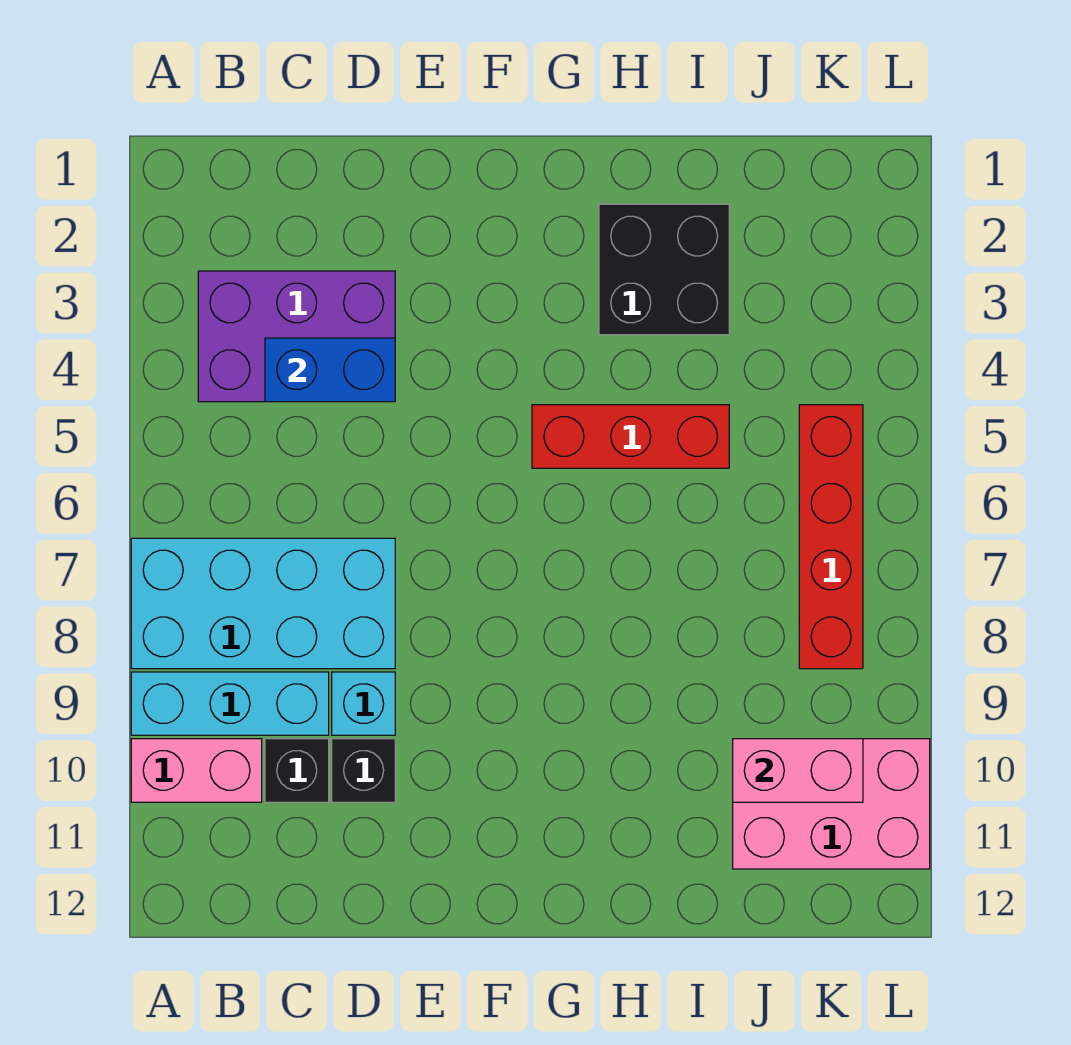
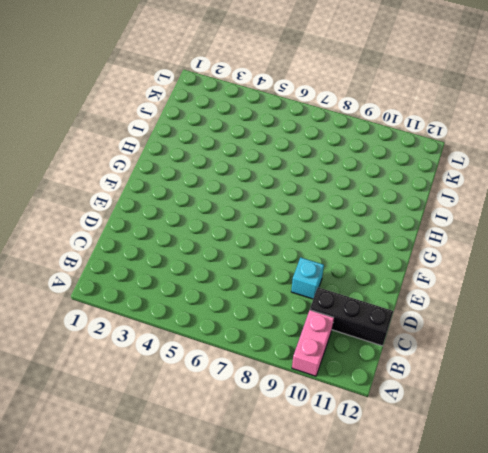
black brick C10:C12 level 1 -> black brick C10 level 1
none -> cyan brick A7:D8 level 1
none -> cyan brick A9:C9 level 1
none -> purple brick B3:D4 level 1

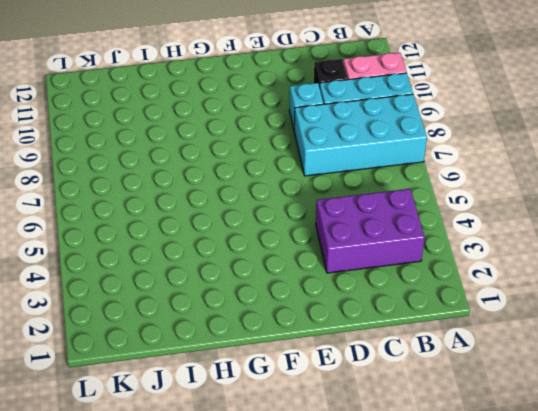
none -> black brick D10 level 1
none -> red brick G5:I5 level 1
none -> black brick H2:I3 level 1

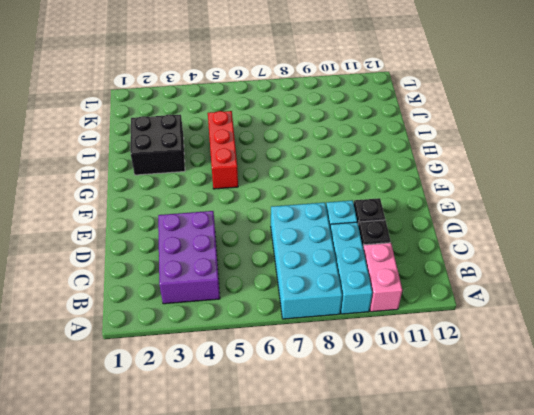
none -> pink brick J10:L11 level 1
none -> red brick K5:K8 level 1
none -> blue brick C4:D4 level 2

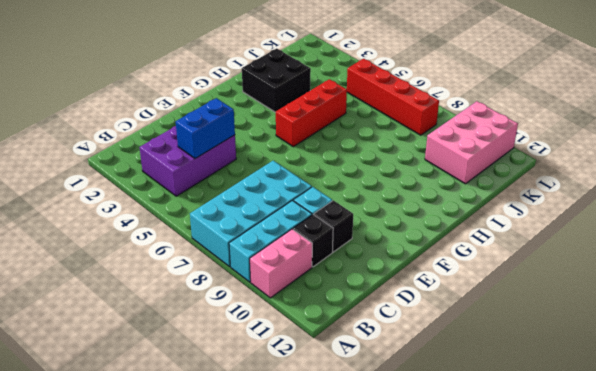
none -> pink brick J10:K10 level 2

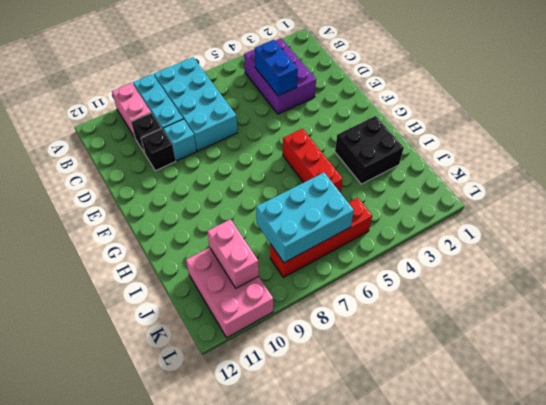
cyan brick J6:K8 level 2 -> none

